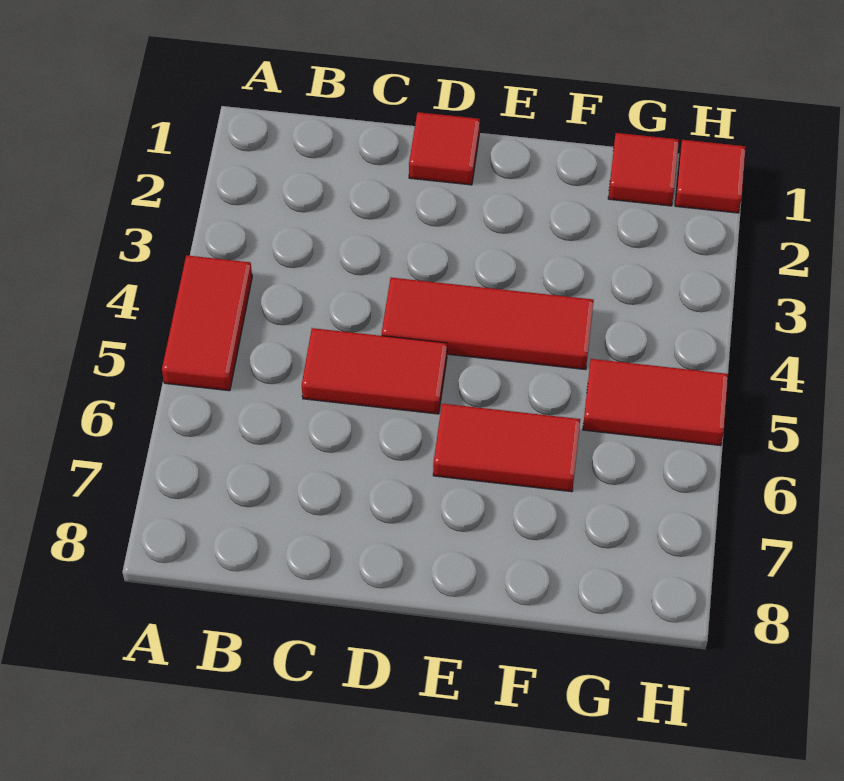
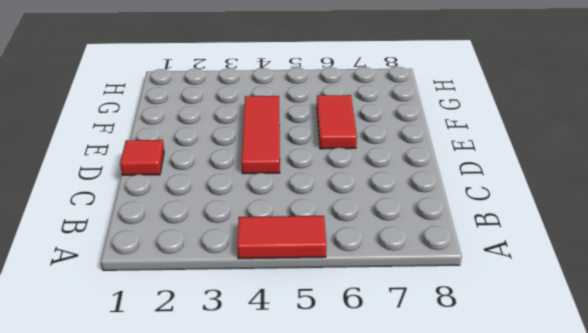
none -> red tile C5:D5 level 1
none -> red tile G1 level 1

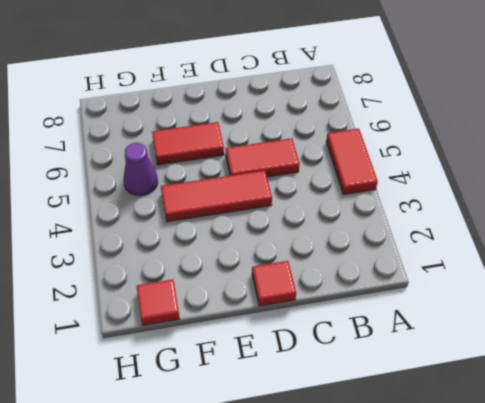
purple cone G5 level 1 -> red tile G5:H5 level 1
none -> red tile H1 level 1

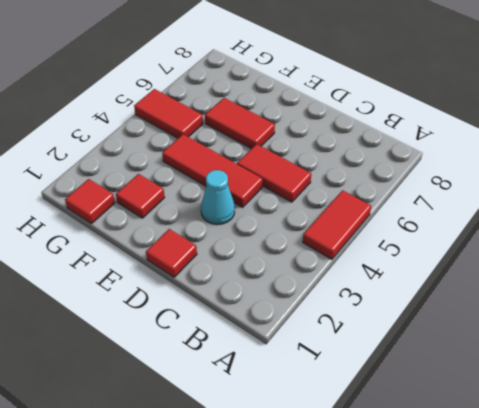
cyan cone D3 level 1 -> none
red tile F2 level 1 -> red tile H1 level 1

